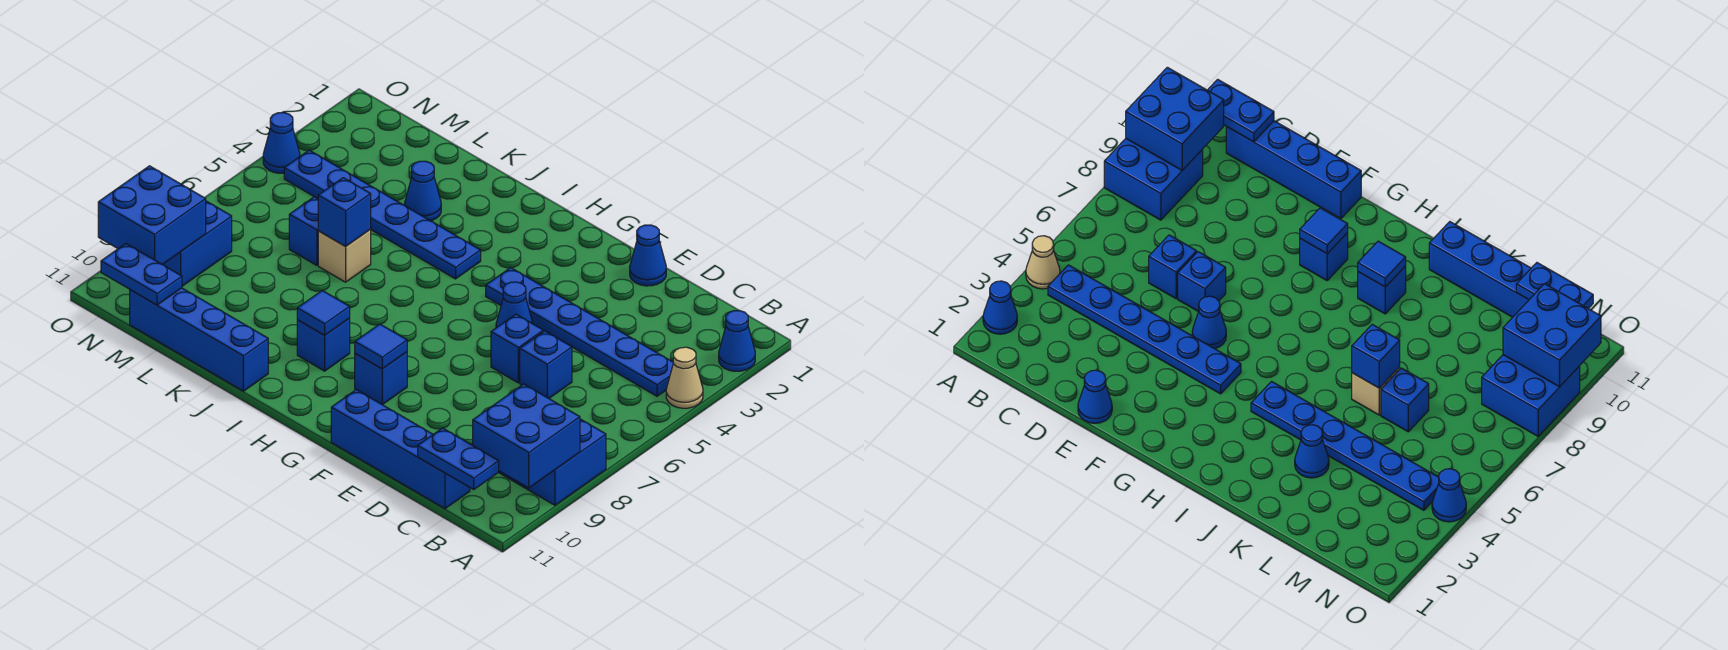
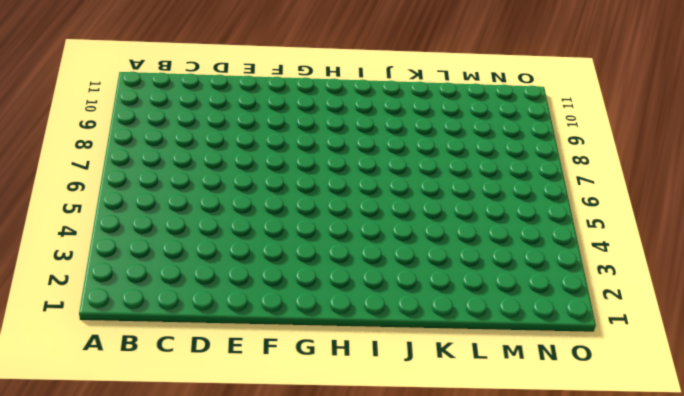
none -> blue cone A2 level 1
none -> tan cone A4 level 1
none -> blue brick A8:B9 level 1

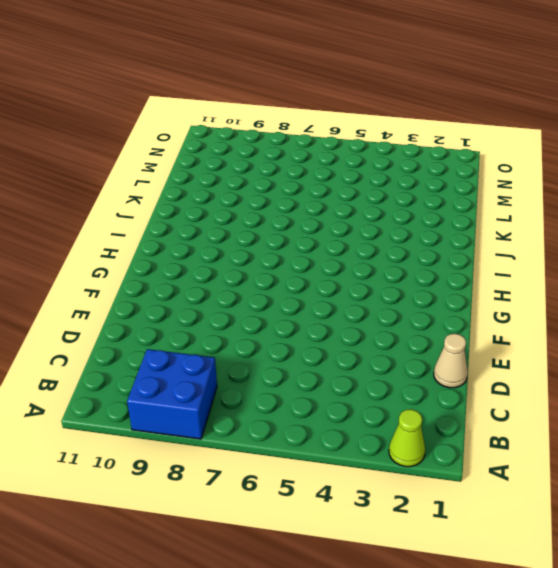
lime cone A2 level 1 -> blue cone A2 level 1
tan cone D1 level 1 -> tan cone A4 level 1
none -> blue plate B4:G4 level 1
none -> blue brick C11:F11 level 1
none -> blue brick D6 level 1

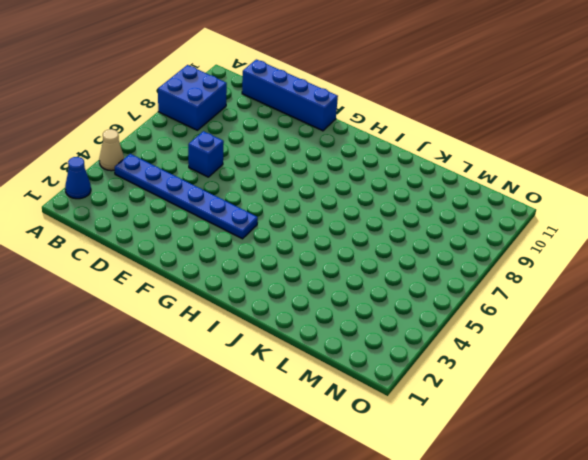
none -> blue cone E1 level 1
none -> blue brick E6 level 1
none -> blue cone F5 level 1

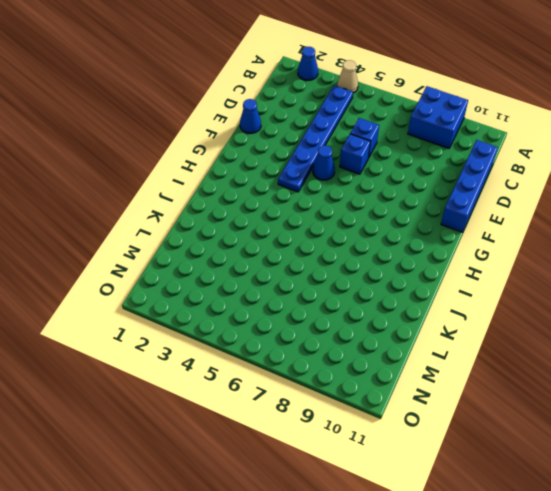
none -> blue brick G9 level 1
none -> blue plate I4:N4 level 1
none -> blue brick I9 level 1

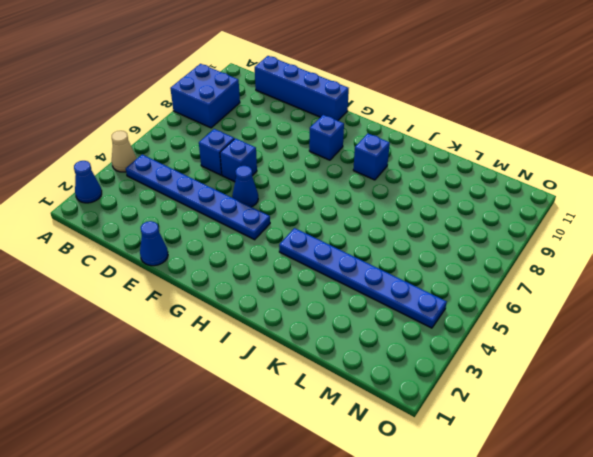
none -> blue brick J11:M11 level 1
none -> blue cone K3 level 1
none -> tan brick K6 level 1

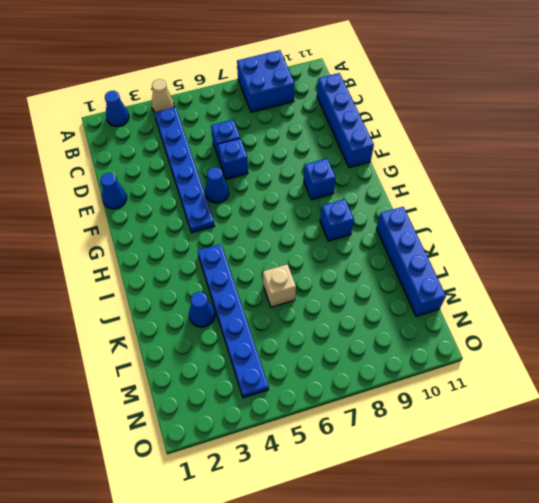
none -> blue brick L6 level 1
none -> blue brick N8:O9 level 1
none -> blue cone O4 level 1

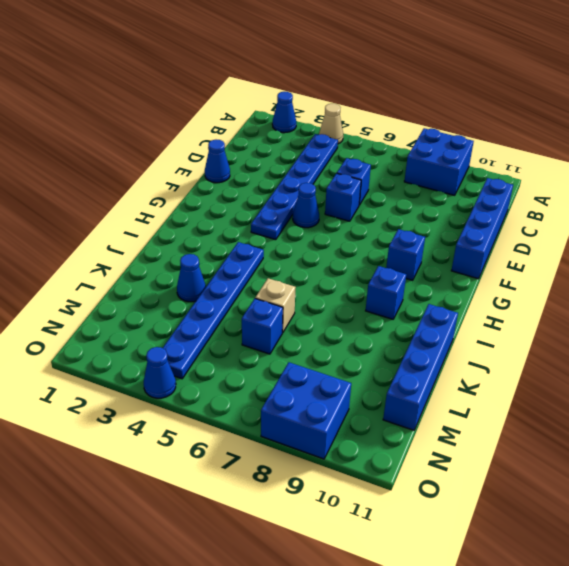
none -> blue brick A9:B10 level 2
none -> blue plate B11:C11 level 2
none -> blue tile G9 level 2

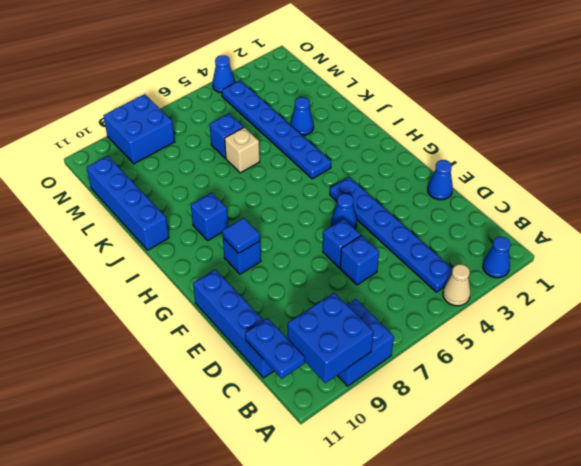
none -> blue tile I9 level 2
none -> blue brick K6 level 2
none -> blue plate M11:N11 level 2

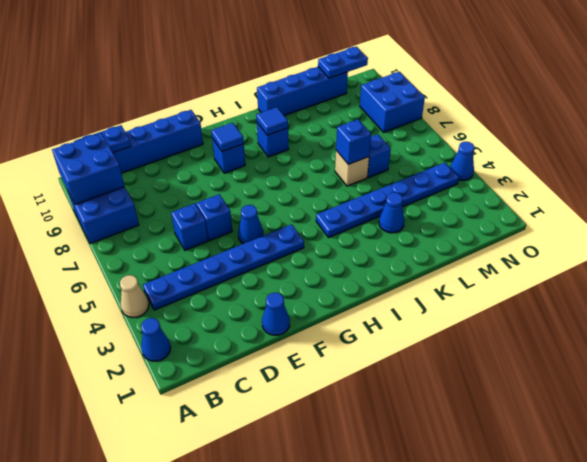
none -> blue brick N9:O10 level 2

